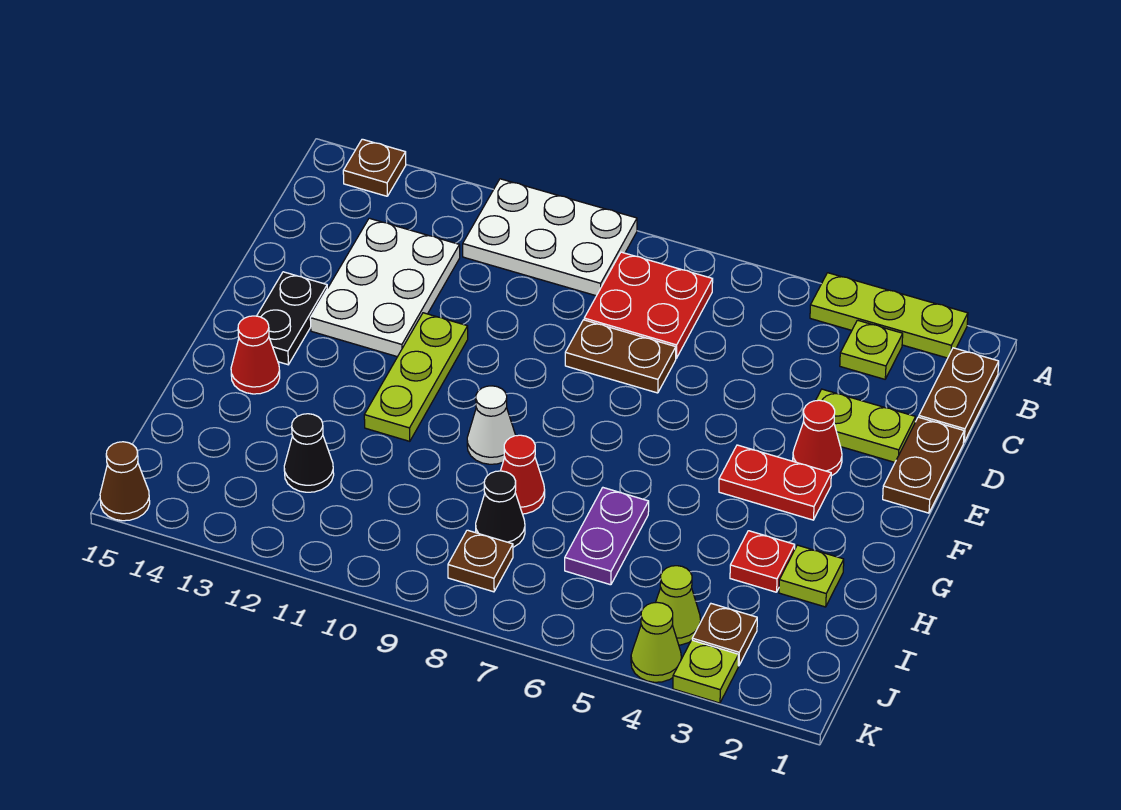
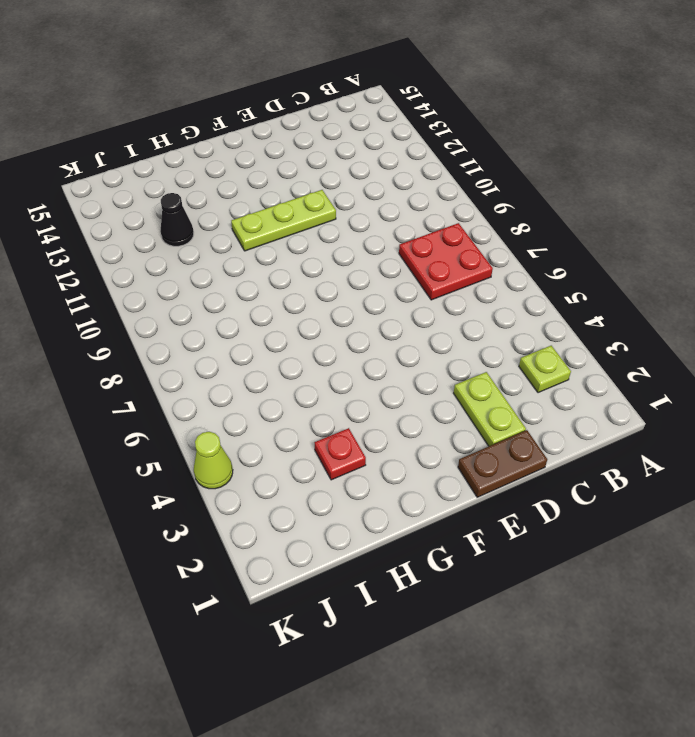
none -> lime plate A2:A4 level 1
none -> white plate A9:B11 level 1
none -> brown plate A14 level 1

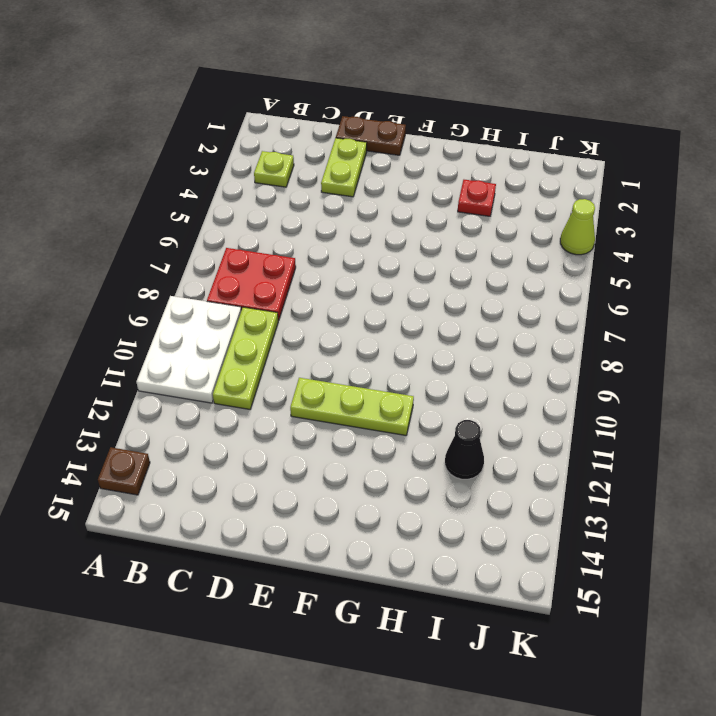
lime plate C9:C11 level 1 -> lime plate A2:A4 level 1
none -> brown plate B1:C1 level 1
none -> white plate C12:E13 level 1
none -> brown plate D7:D8 level 1

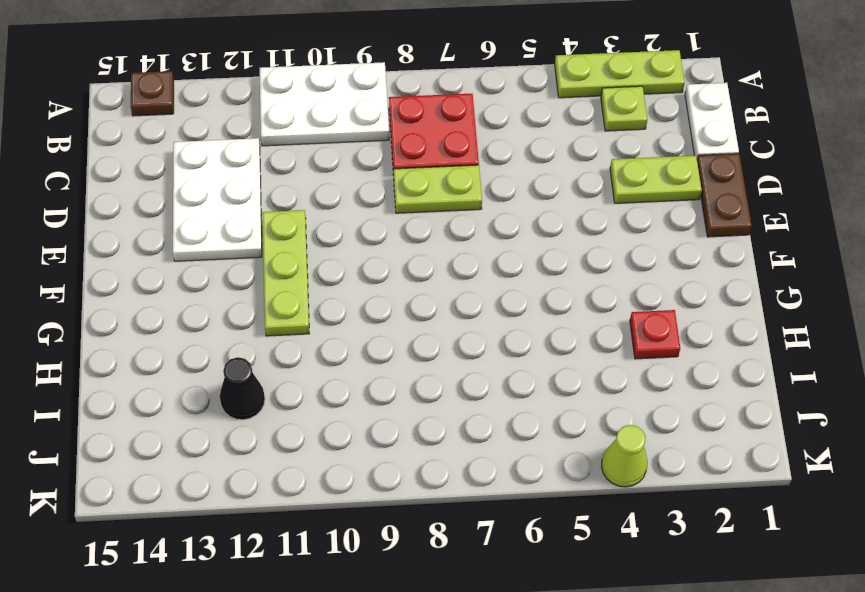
white plate B1:C1 level 1 -> brown plate B1:C1 level 1
lime plate D7:D8 level 1 -> brown plate D7:D8 level 1
none -> red cone E3 level 1
none -> black plate E14:F14 level 1
none -> red plate F3:F4 level 1

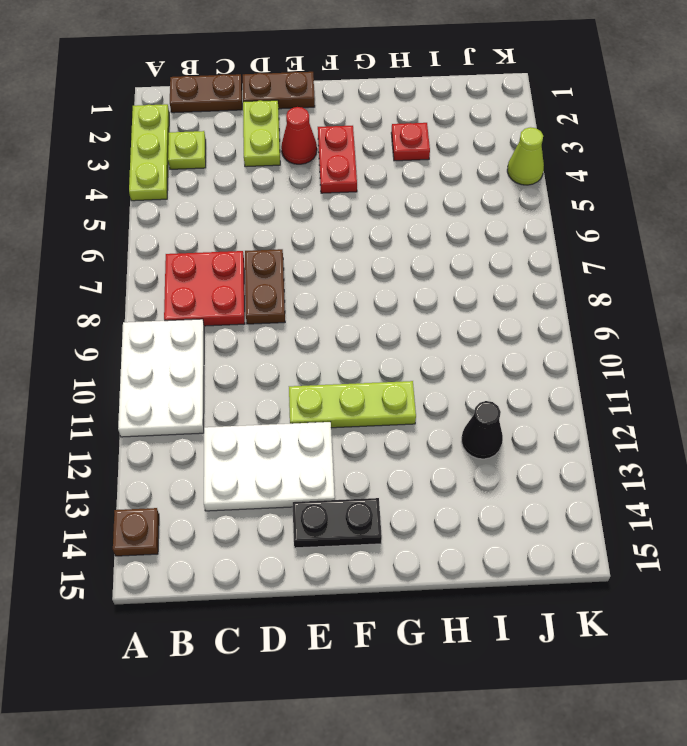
none -> white cone G9 level 1
none -> red cone G14 level 1
none -> lime plate H2 level 1

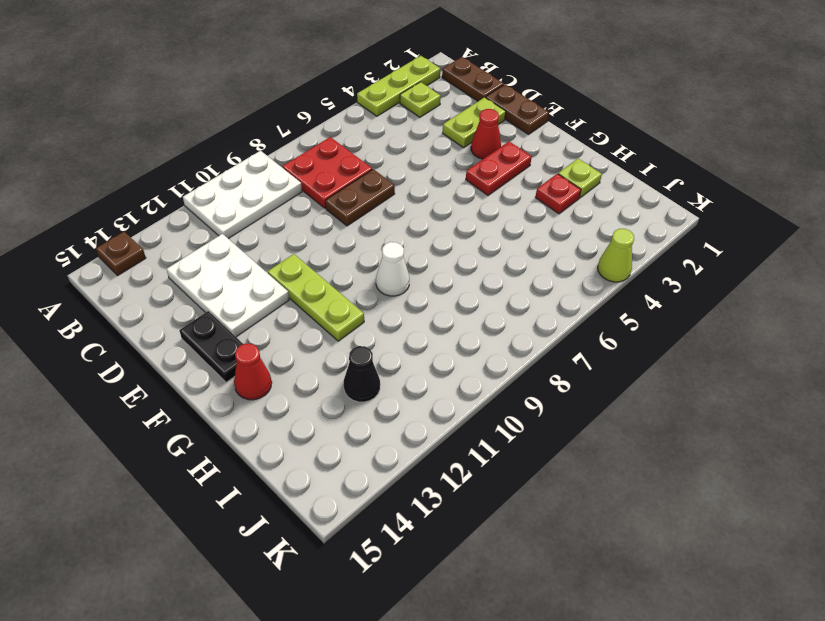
none -> purple plate H6:I6 level 1
none -> red cone H8 level 1
none -> black cone I8 level 1

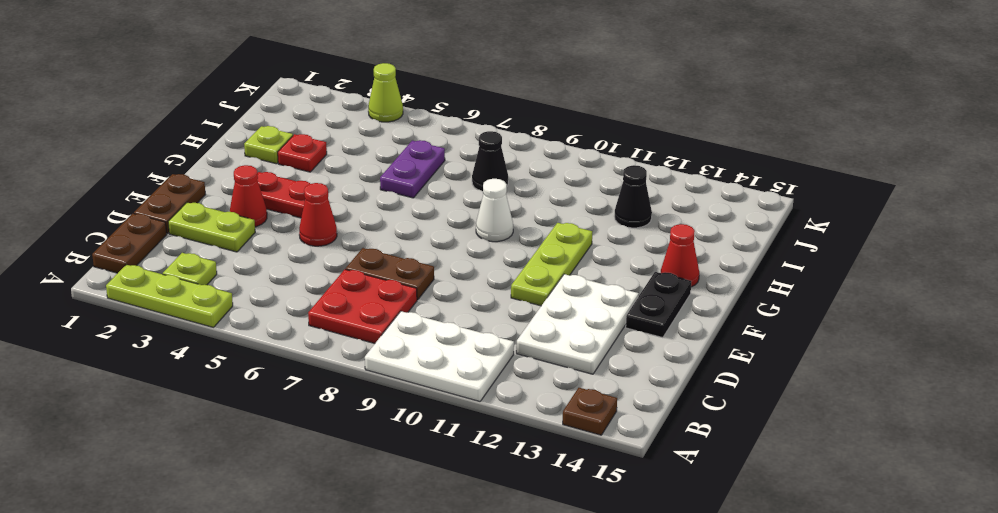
red cone E5 level 1 -> red cone H8 level 1
none -> brown plate J3 level 1
none -> lime cone J4 level 1
none -> brown plate J8 level 1

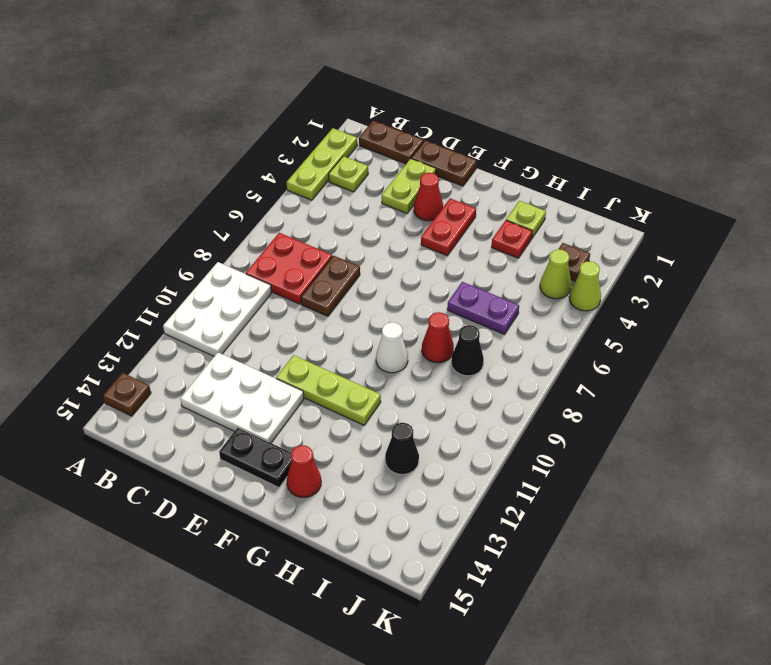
none -> brown plate J8 level 1
none -> lime plate K3 level 1
none -> brown cone K15 level 1

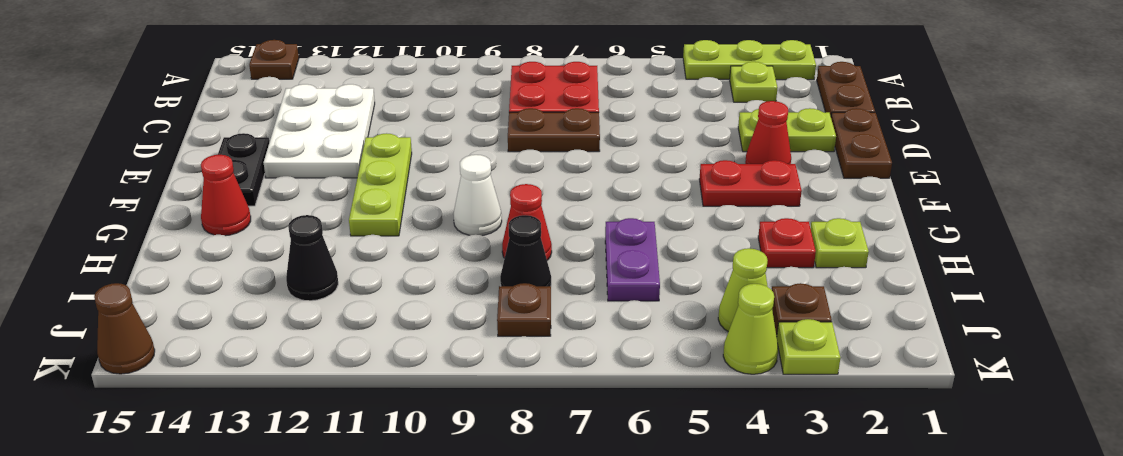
none -> white plate A9:B11 level 1

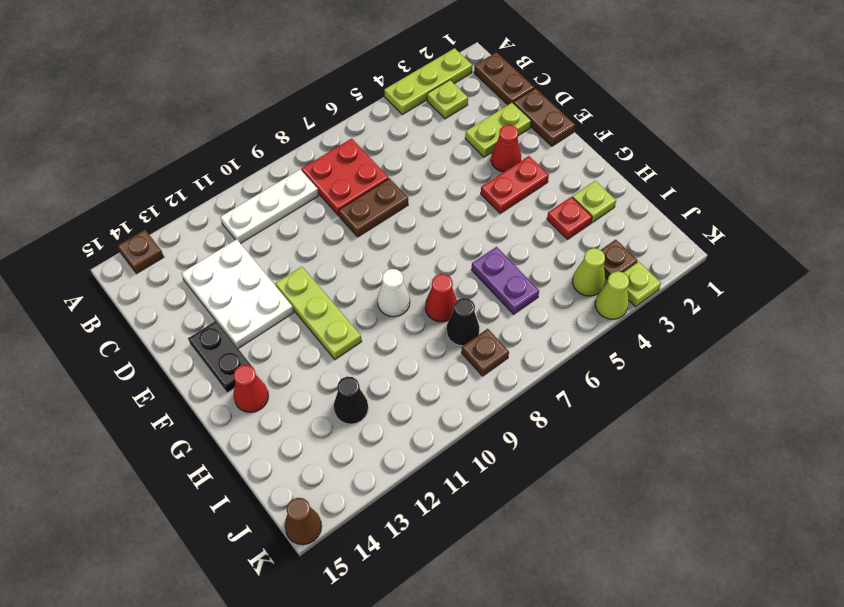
white plate B9:B11 level 1 -> white plate A9:B11 level 1

